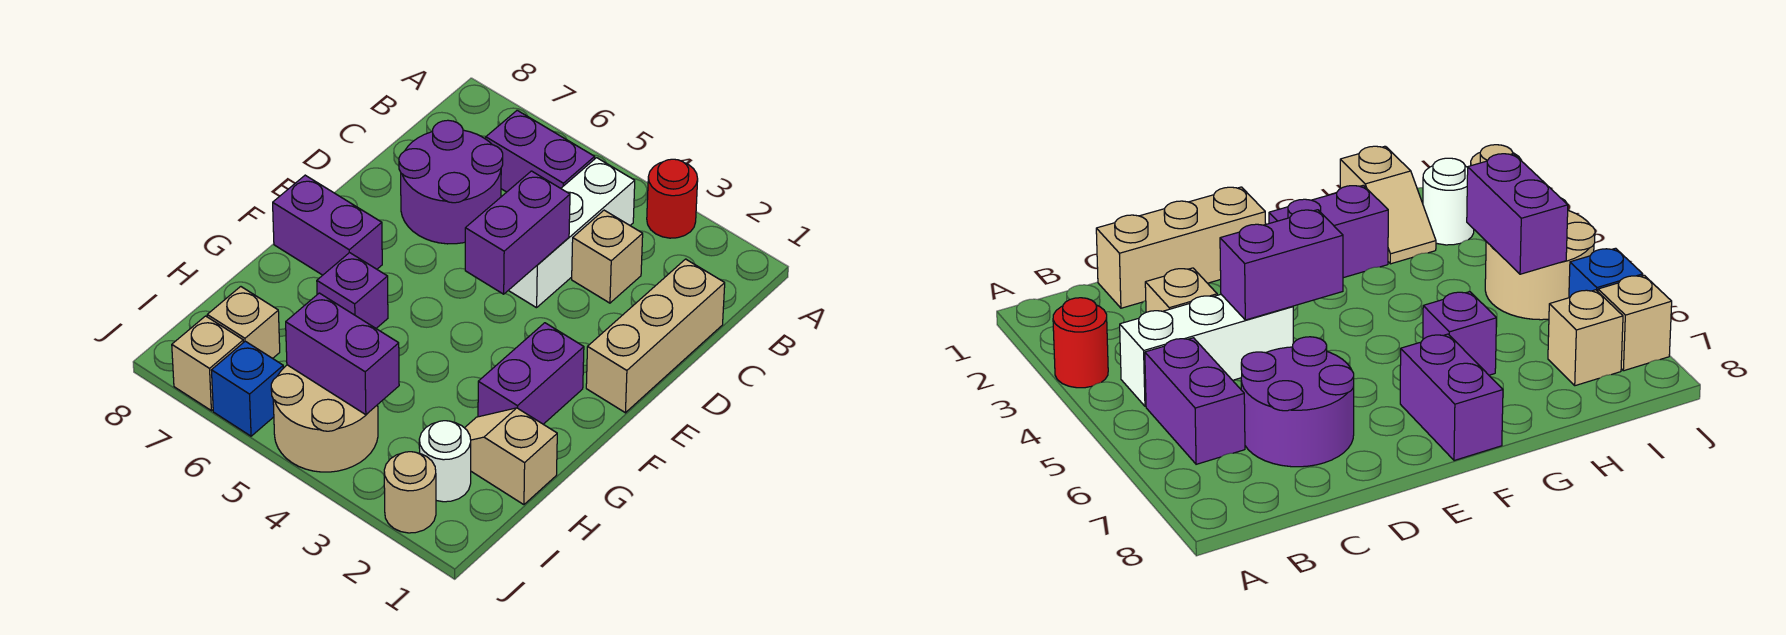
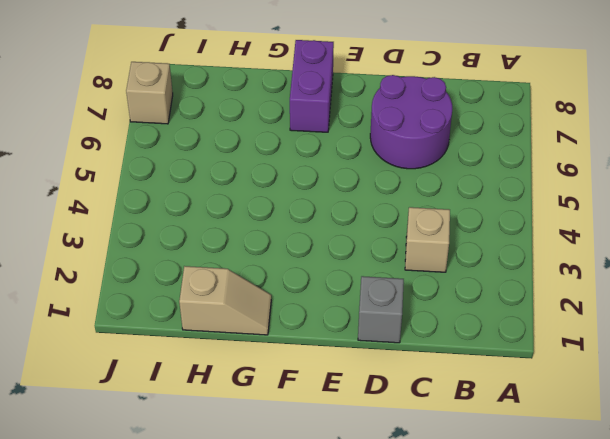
grey brick D1 level 1 -> tan brick C1:E1 level 1
tan slope G1:H1 level 1 top H -> tan slope H1:H2 level 1 top 1
none -> red round brick A3 level 1
none -> white brick B4:D4 level 1
none -> purple brick B5:B6 level 1

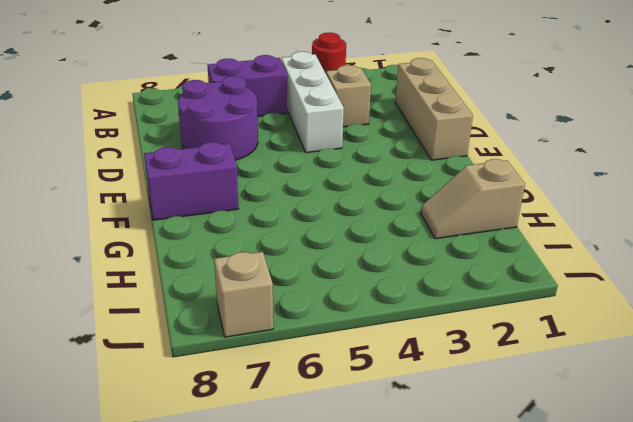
none -> purple brick F2:G2 level 1
none -> purple brick G6 level 1
none -> white round brick I2 level 1

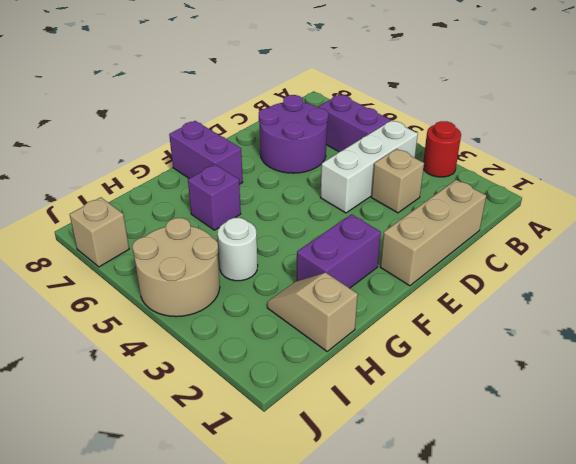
white round brick H4 level 1 -> white round brick I2 level 1
none -> tan brick I7 level 1
none -> tan round brick J2 level 1
none -> blue brick J6 level 1

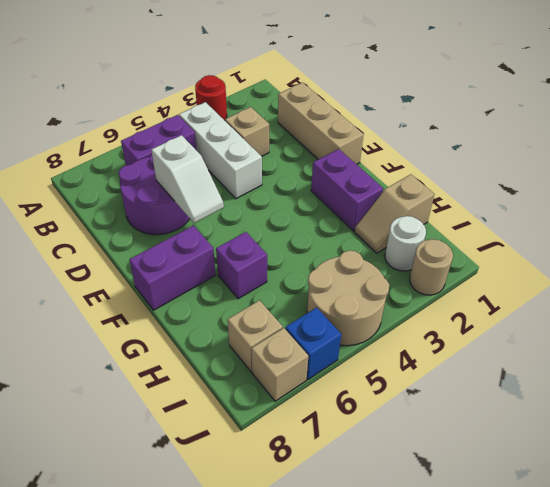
white slope D6:E6 level 2 top D -> none
none -> purple brick D4:E4 level 2
none -> purple brick I4:I5 level 2

